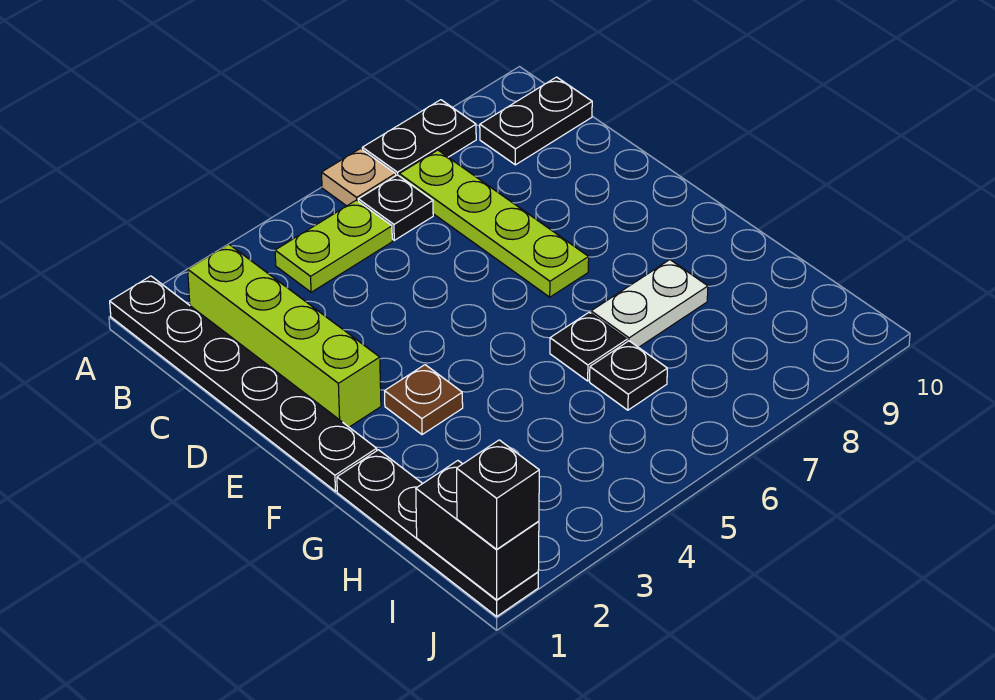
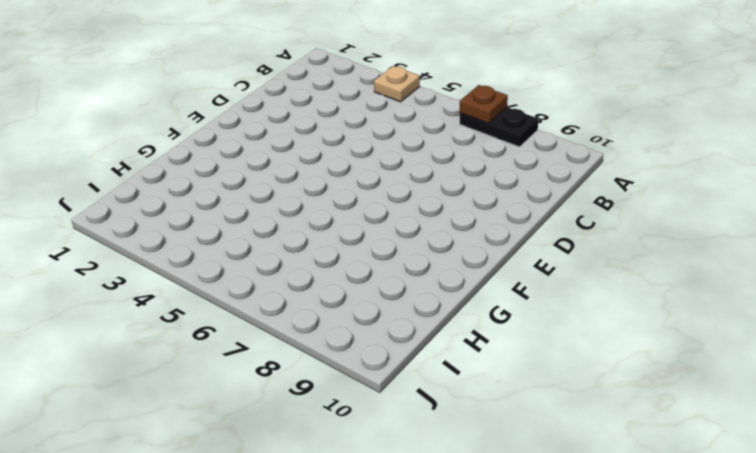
tan plate A4 level 1 -> tan plate A6 level 1
brown plate A7 level 2 -> brown plate F3 level 1
none -> black plate A1:F1 level 1
none -> lime brick B2:E2 level 1
none -> lime plate B4:B5 level 1

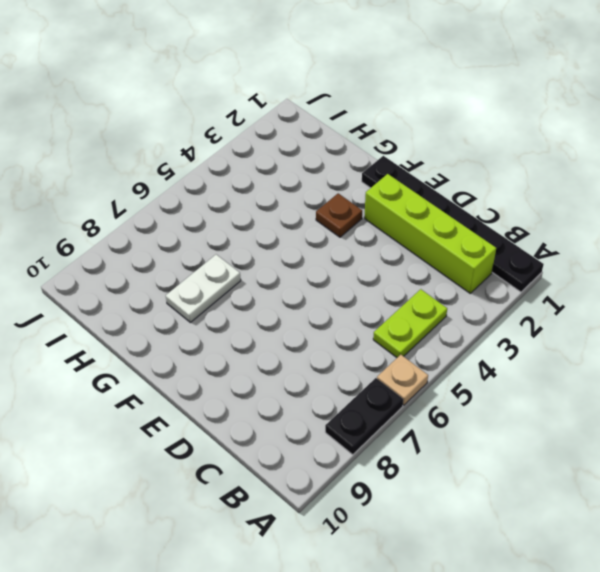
none -> black plate B6 level 1
none -> lime plate B7:E7 level 1
none -> black plate B9:B10 level 1

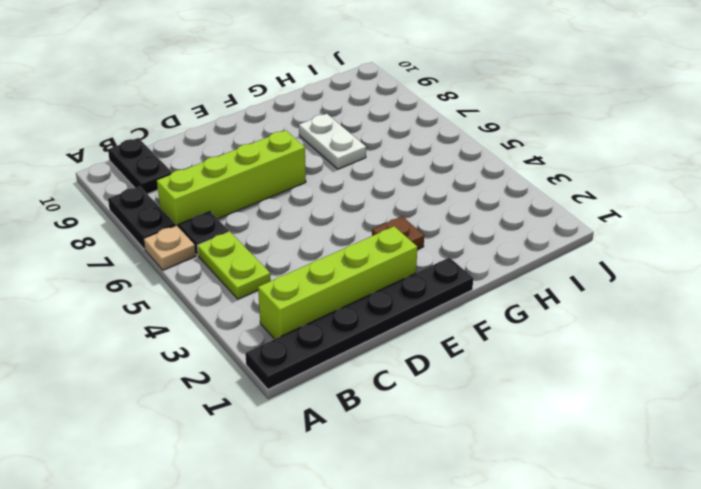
lime brick B7:E7 level 1 -> lime plate B7:E7 level 1
none -> black plate G1:J1 level 1
none -> black plate G6 level 1
none -> black plate H6 level 1

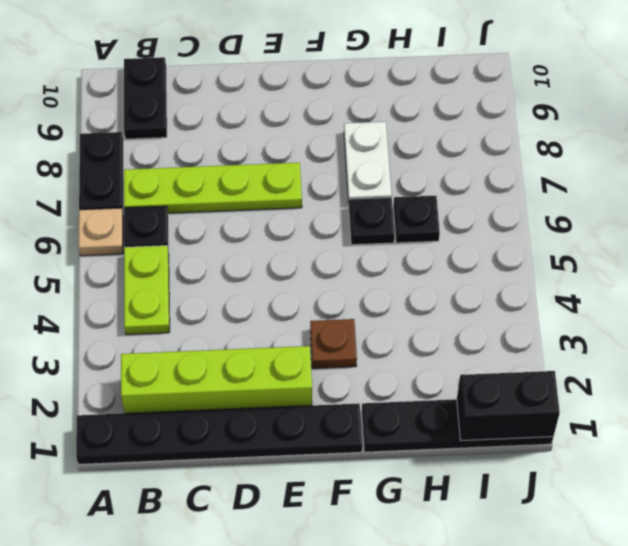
none -> black brick J1 level 3

